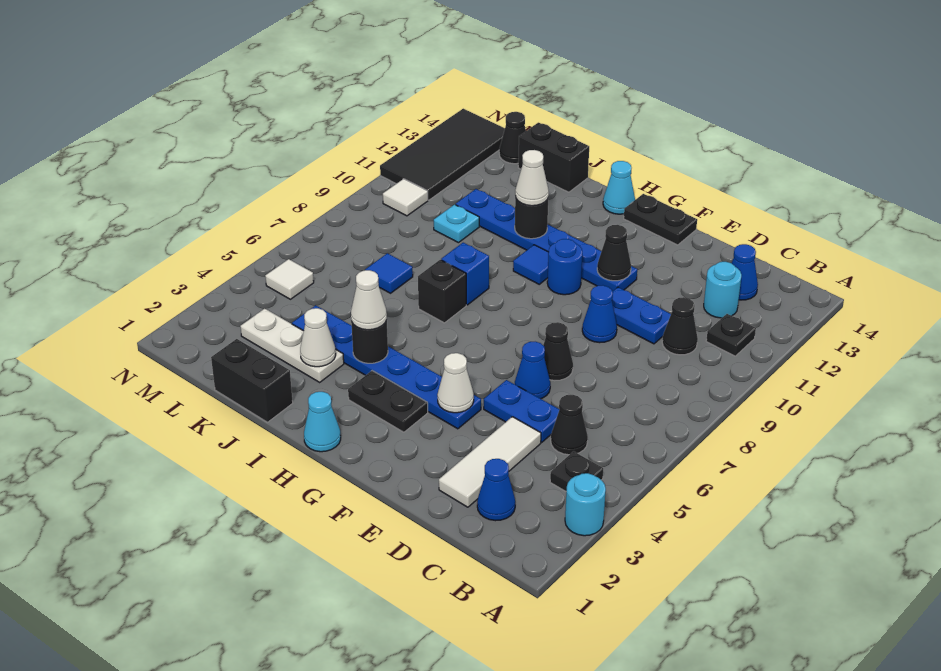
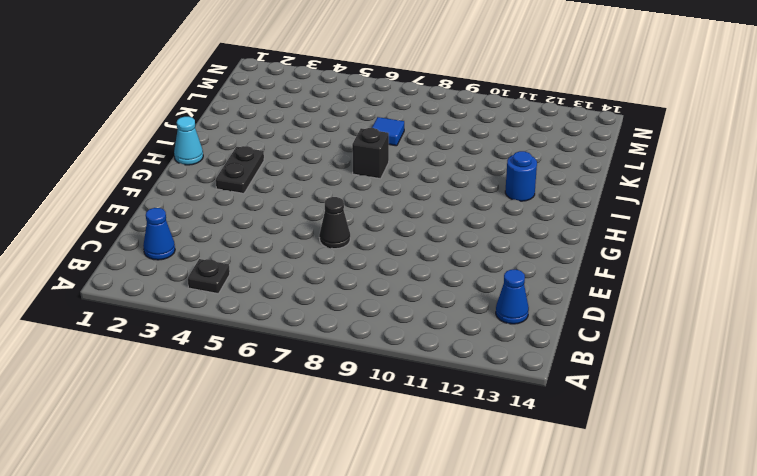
blue round brick I12 level 1 -> blue round brick G10 level 1
none -> cyan round brick A3 level 1
none -> black plate B11 level 1
none -> black cone C5 level 1
none -> black cone C10 level 1

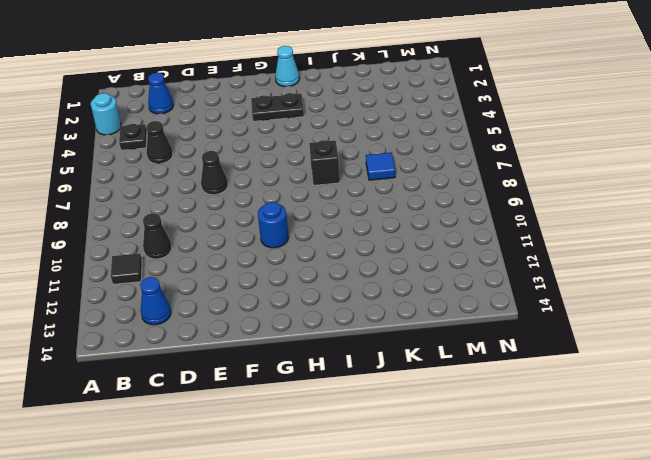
black tile B11 level 1 -> black plate B11 level 1
none -> cyan round brick C12 level 1
none -> white tile D2:D4 level 1
none -> blue plate D5:E5 level 1
none -> blue plate D10:E10 level 1

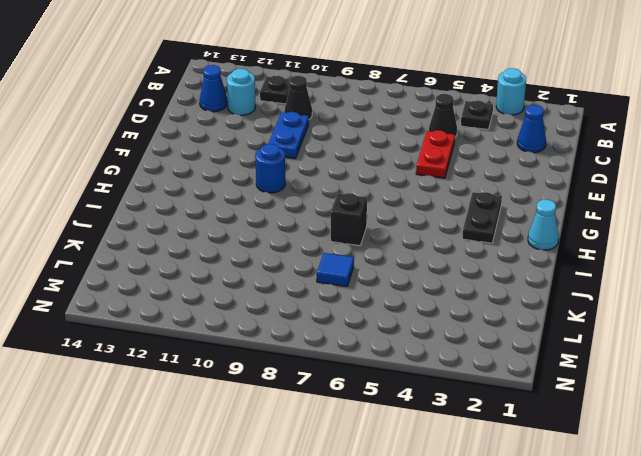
red plate D5:E5 level 1 -> blue plate D5:E5 level 1
none -> white tile D2:D4 level 1
none -> blue cone E6 level 1
none -> black cone E7 level 1
none -> blue cone E9 level 1

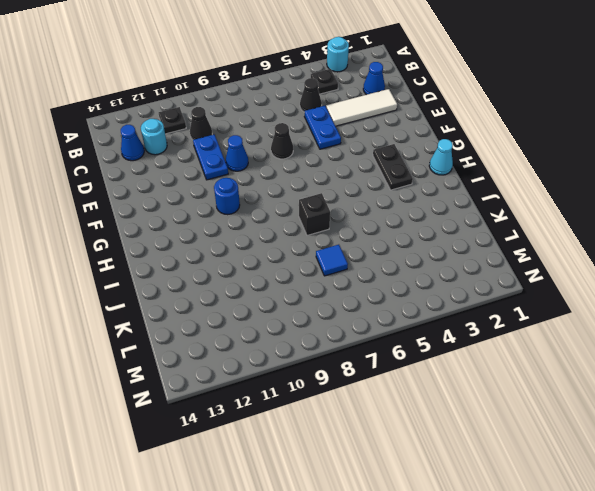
none -> blue cone E6 level 1
none -> blue plate F4:K4 level 1
none -> blue plate F11:K11 level 1
none -> black plate F14:G14 level 1

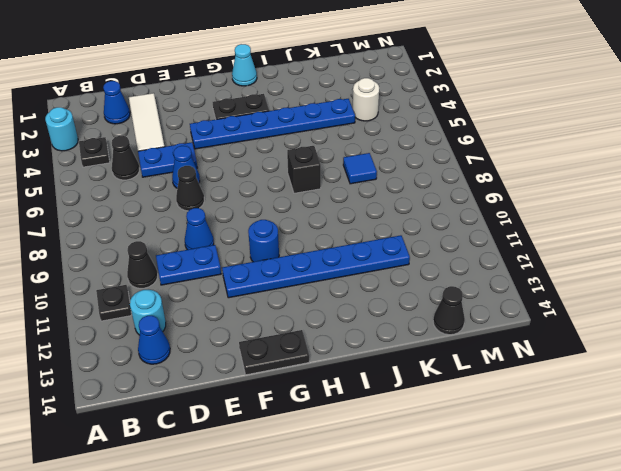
white round brick L4 level 1 -> none
none -> blue tile H10 level 1
none -> cyan cone H14 level 1
none -> blue brick I8 level 1
none -> black brick J1:K1 level 1

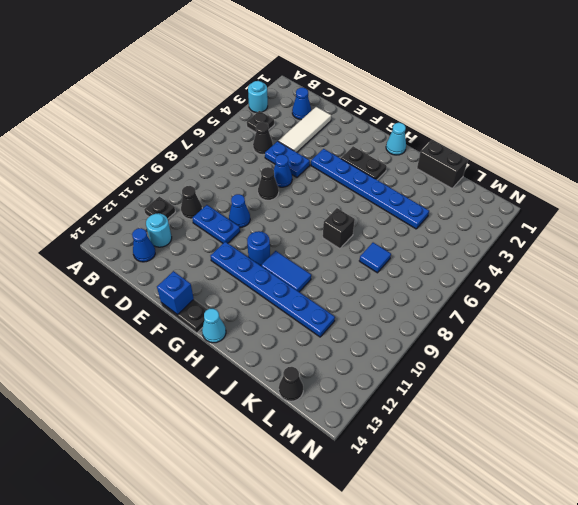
blue brick F14 level 2 -> blue brick I8 level 1
blue tile H10:I10 level 1 -> blue tile H10 level 1
none -> white plate J3:L3 level 1
none -> black brick J14:K14 level 1
none -> cyan plate K10 level 1
none -> white tile M5 level 1

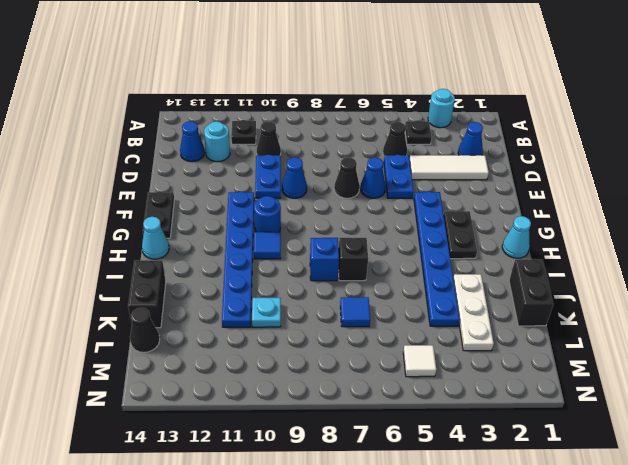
none -> white tile M10 level 1
none -> black tile M11:N14 level 1
none -> white cone F4 level 2
none -> black cone F11 level 2

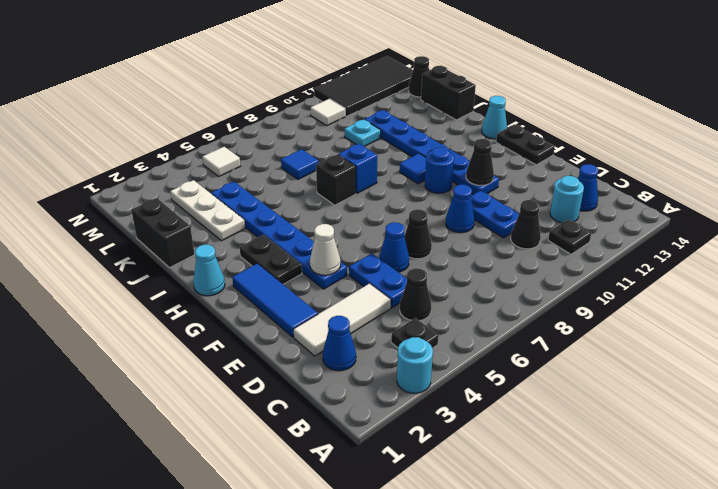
blue tile E2:G2 level 1 -> none
none -> black round brick I4 level 2
none -> black round brick I11 level 2
none -> white cone J3 level 2
none -> white cone I4 level 3

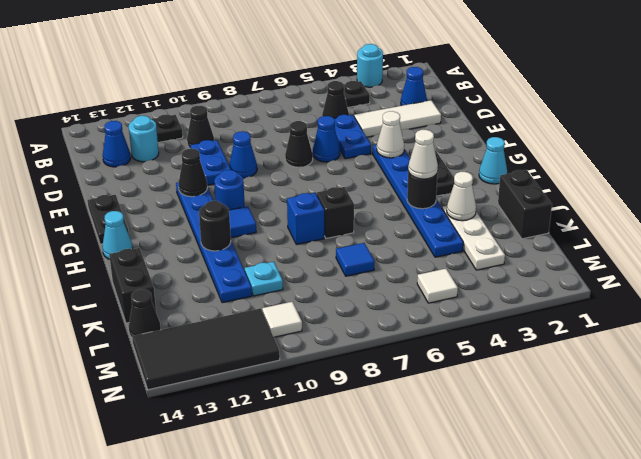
none -> white cone I11 level 3

